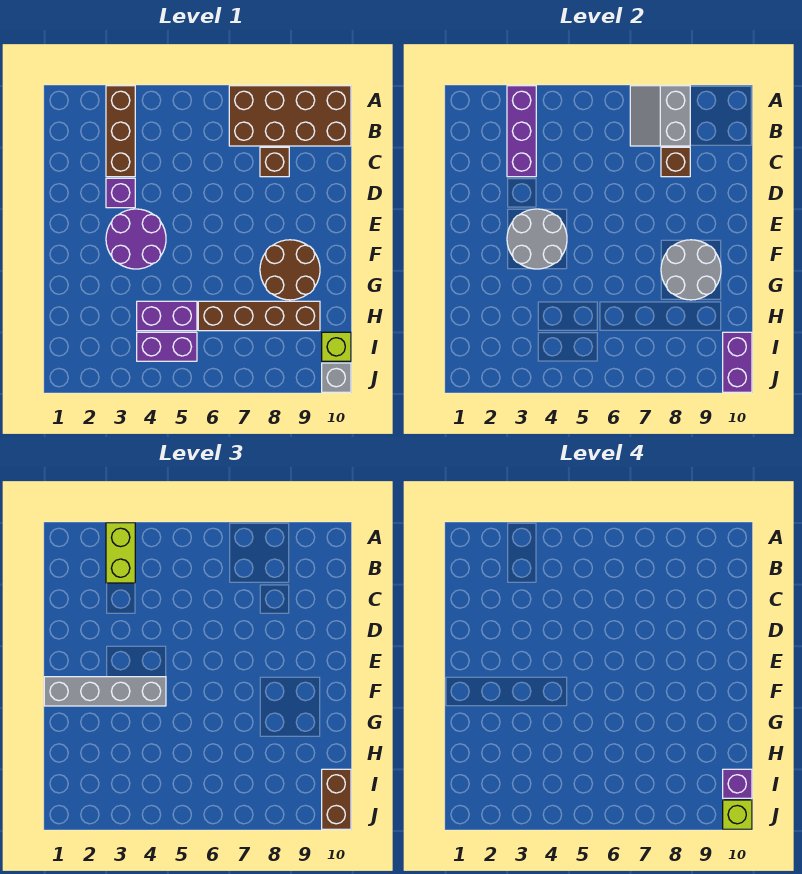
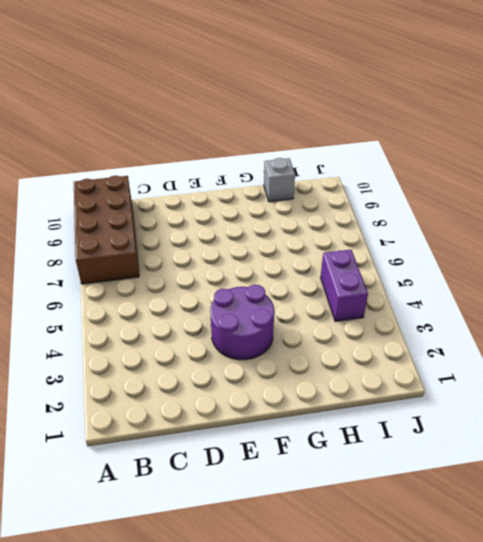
grey brick H10 level 1 -> grey brick J10 level 1
none -> brown brick A3:C3 level 1
none -> brown brick C8 level 1
none -> purple brick D3 level 1

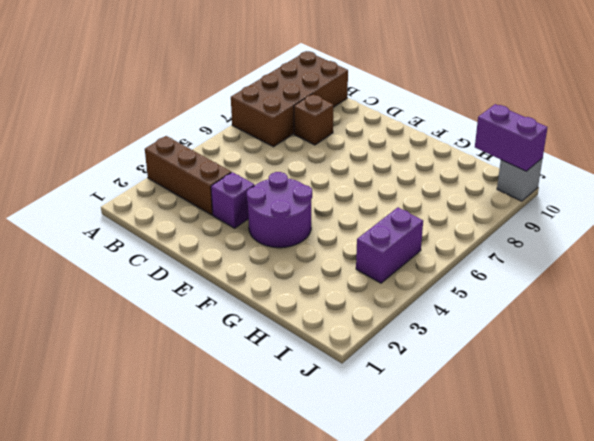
none -> brown round brick F8:G9 level 1
none -> purple brick H4:H5 level 1
none -> brown brick H6:H9 level 1

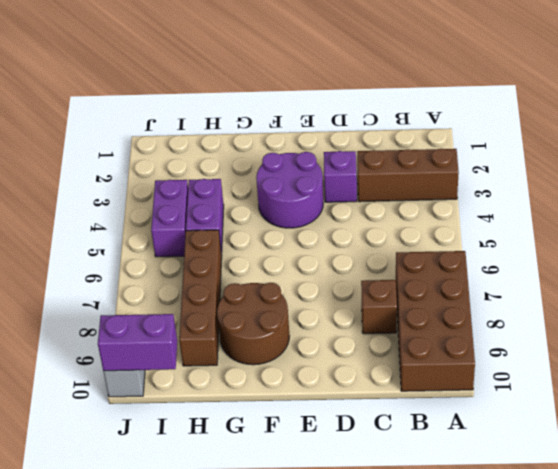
none -> lime brick I10 level 1
none -> purple brick A3:C3 level 2
none -> grey slope A7:B8 level 2 top 8

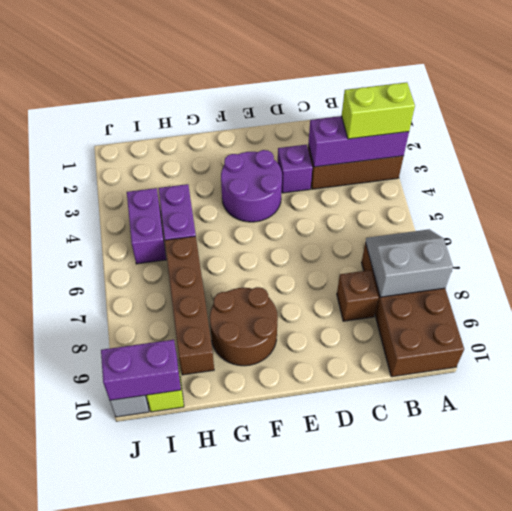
none -> brown brick C8 level 2
none -> grey round brick E3:F4 level 2
none -> grey round brick F8:G9 level 2

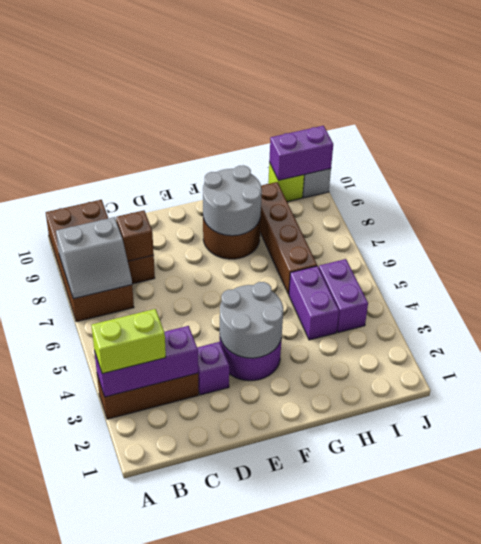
none -> grey brick F1:F4 level 3
none -> brown brick I10:J10 level 3
none -> purple brick I10 level 4

